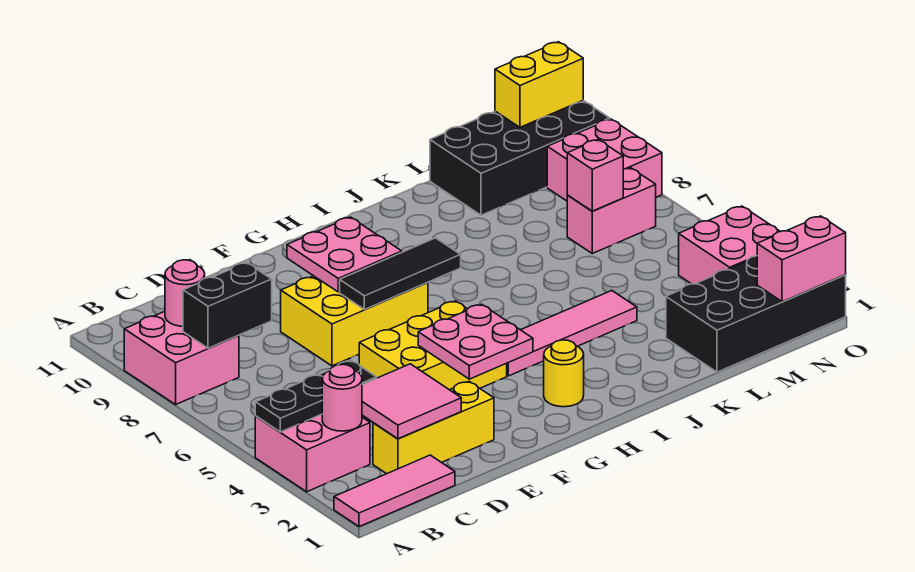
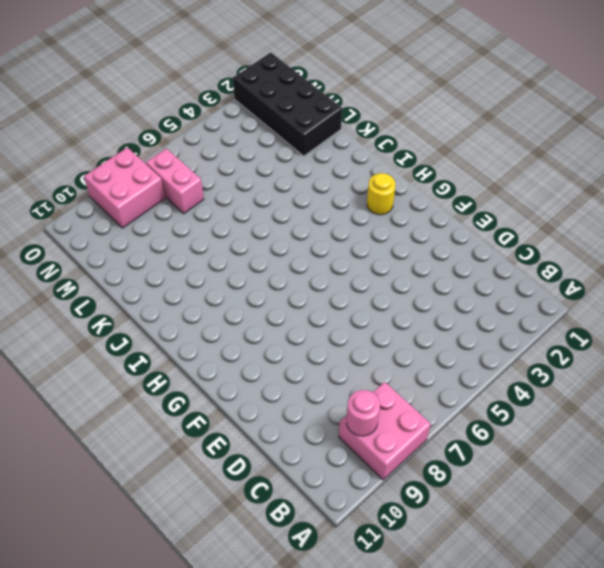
none -> pink tile A1:C1 level 1
none -> pink brick A3:B4 level 1
none -> yellow brick C2:E2 level 1

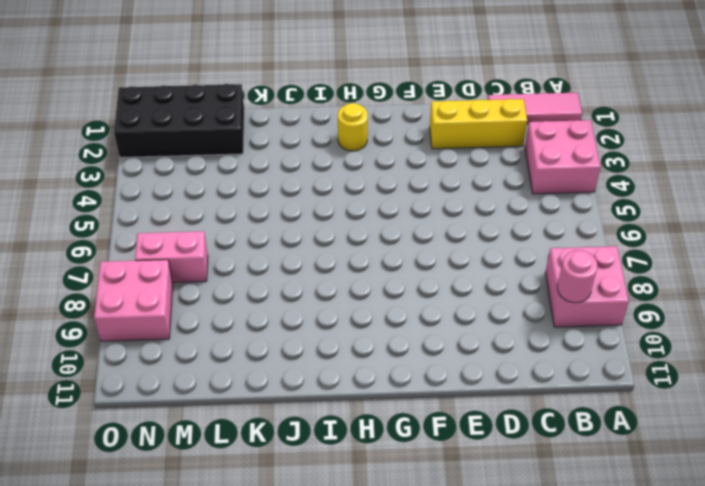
none -> yellow brick E4:G5 level 1
none -> yellow brick E7:G8 level 1
none -> pink tile H4:K4 level 1

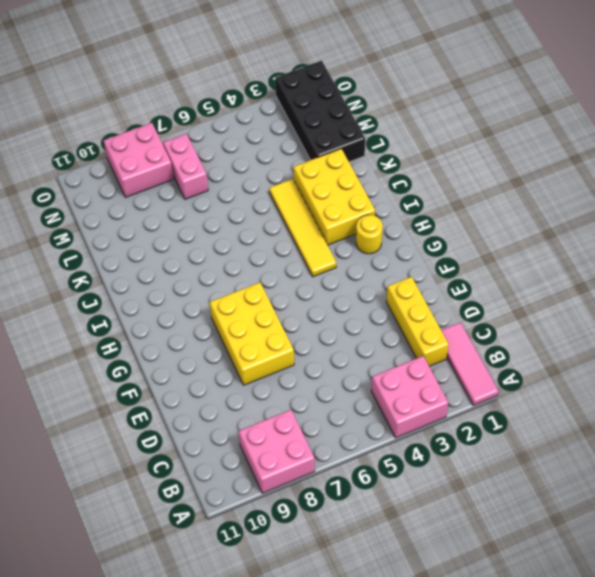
yellow tile H4:K4 level 1 -> pink tile H4:K4 level 1
yellow brick I2:K3 level 1 -> yellow brick E4:G5 level 1
none -> black brick L10:O11 level 1
none -> pink brick N3:O4 level 1
none -> black plate A4:C4 level 2

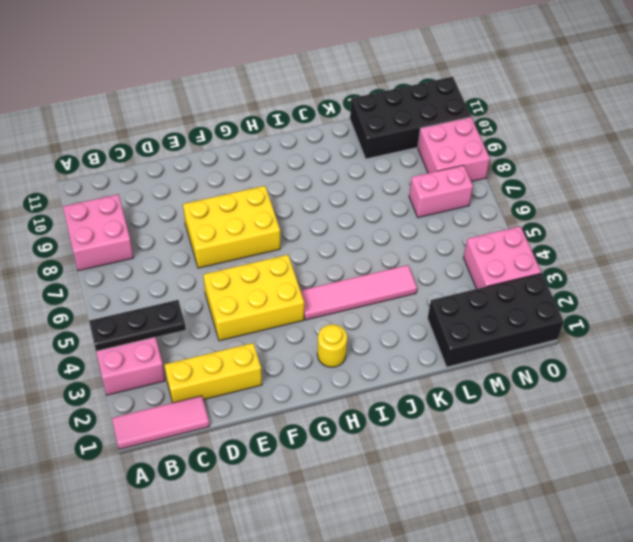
none -> pink round brick B3 level 2
none -> black brick B8:C8 level 2
none -> pink round brick B9 level 2

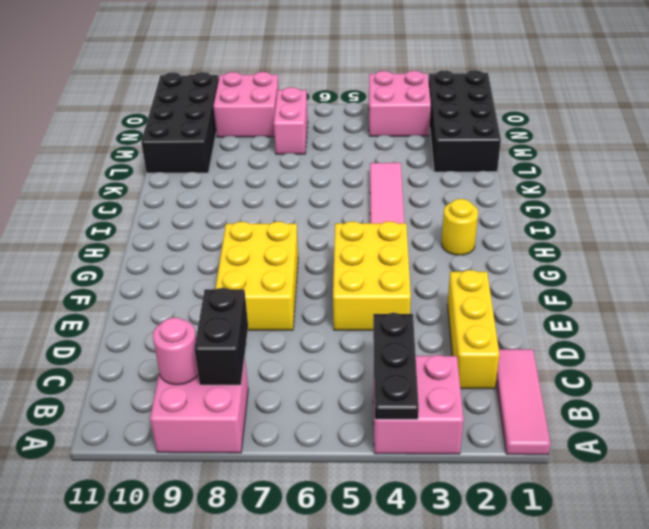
none -> pink round brick B3 level 2
none -> pink tile C2:D3 level 2
none -> pink plate F3:G4 level 2

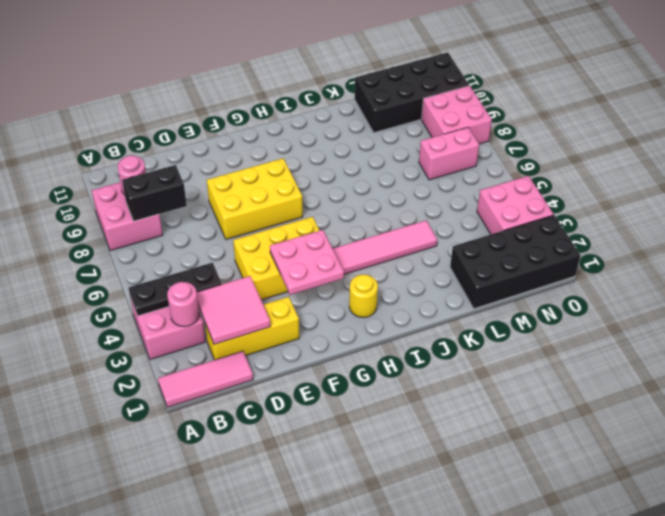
none -> black tile F7:H7 level 2
none -> pink plate F8:G9 level 2
none -> pink brick M7 level 2

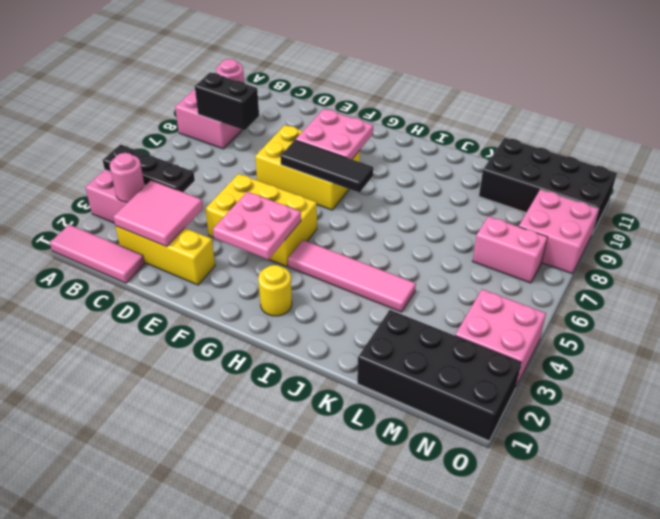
none -> pink brick M7 level 2
none -> pink brick N1:O1 level 2
none -> yellow brick N11:O11 level 2

